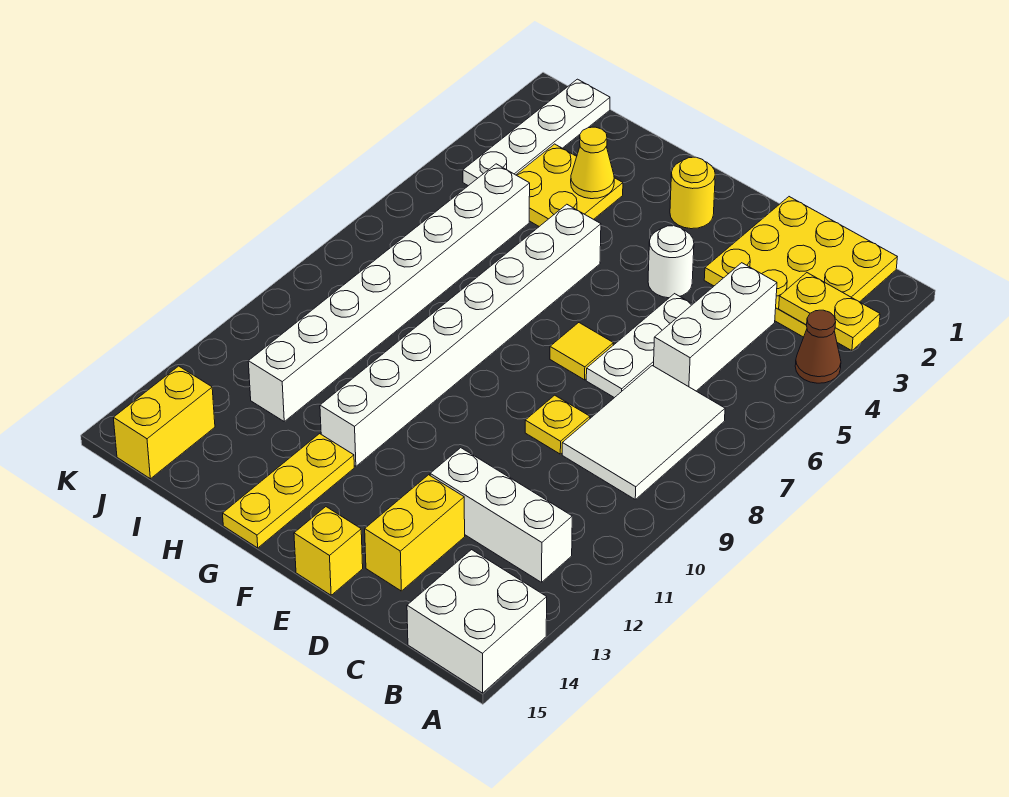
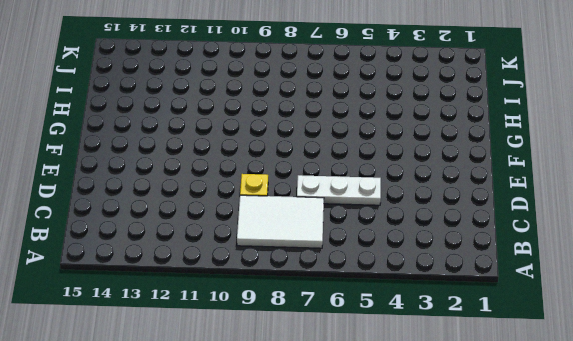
none -> brown cone A4 level 1
none -> white brick A14:B15 level 1
none -> yellow plate B1:D3 level 1

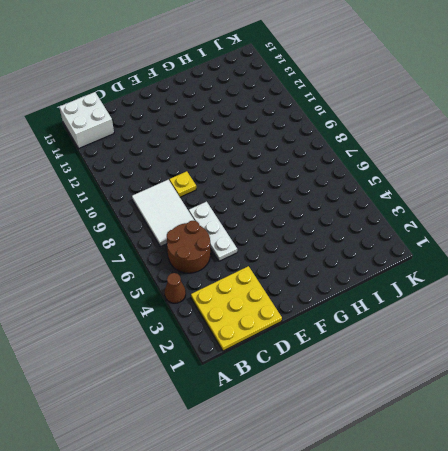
brown round brick B5:C6 level 1 -> white brick C4:C6 level 1
none -> white brick B12:D12 level 1
none -> yellow brick D13:D14 level 1
none -> white round brick E4 level 1

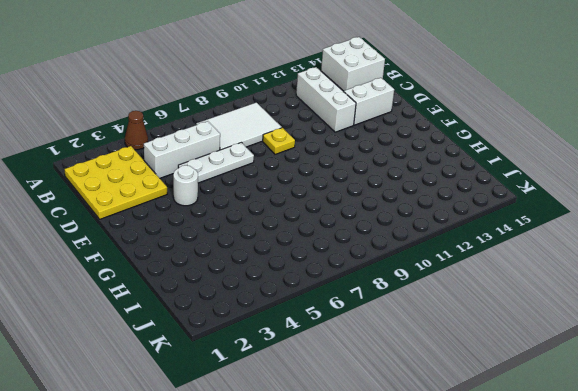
white brick D13:D14 level 1 -> yellow brick D13:D14 level 1
none -> yellow tile E7 level 1
none -> yellow brick E15 level 1
none -> yellow round brick F2 level 1

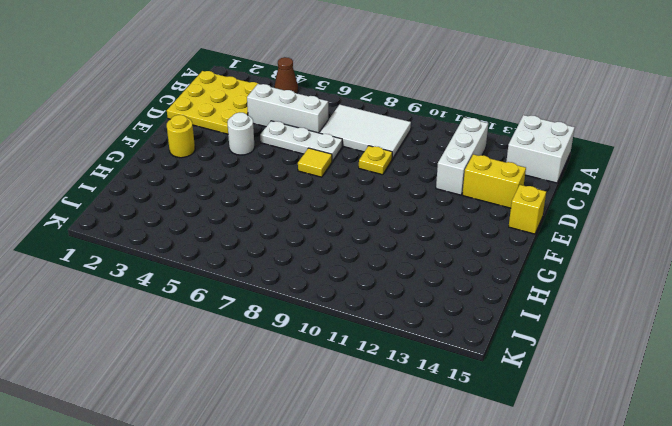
none -> white brick G5:G12 level 1
none -> yellow plate G13:G15 level 1
none -> yellow plate H3:I4 level 1

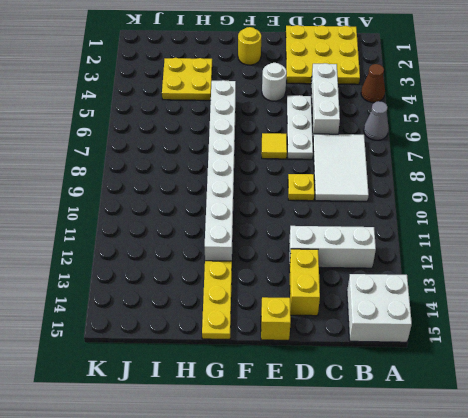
grey cone A6 level 1 -> none
none -> white brick I5:I12 level 1
none -> white plate J1:J4 level 1
none -> yellow brick J14:J15 level 1

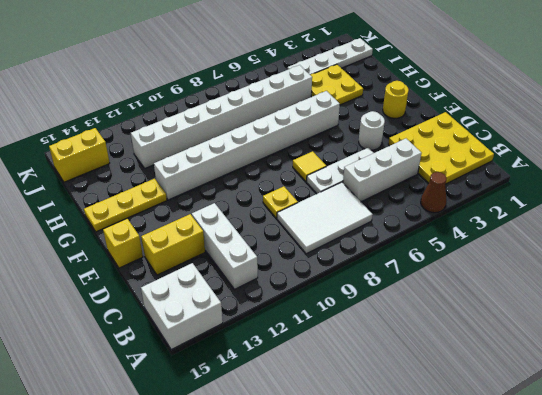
none -> yellow plate A3:B3 level 2
none -> yellow cone H3 level 2

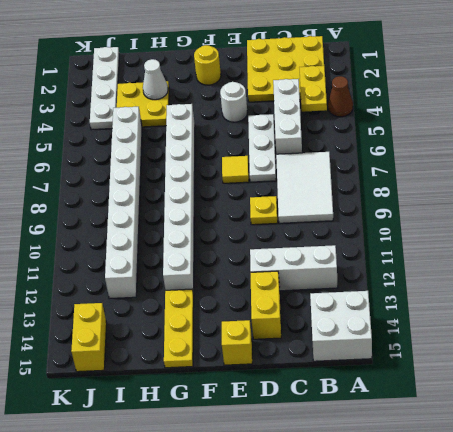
yellow plate B3:B4 level 2 -> yellow plate A3:B3 level 2
white cone H3 level 2 -> yellow cone H3 level 2

